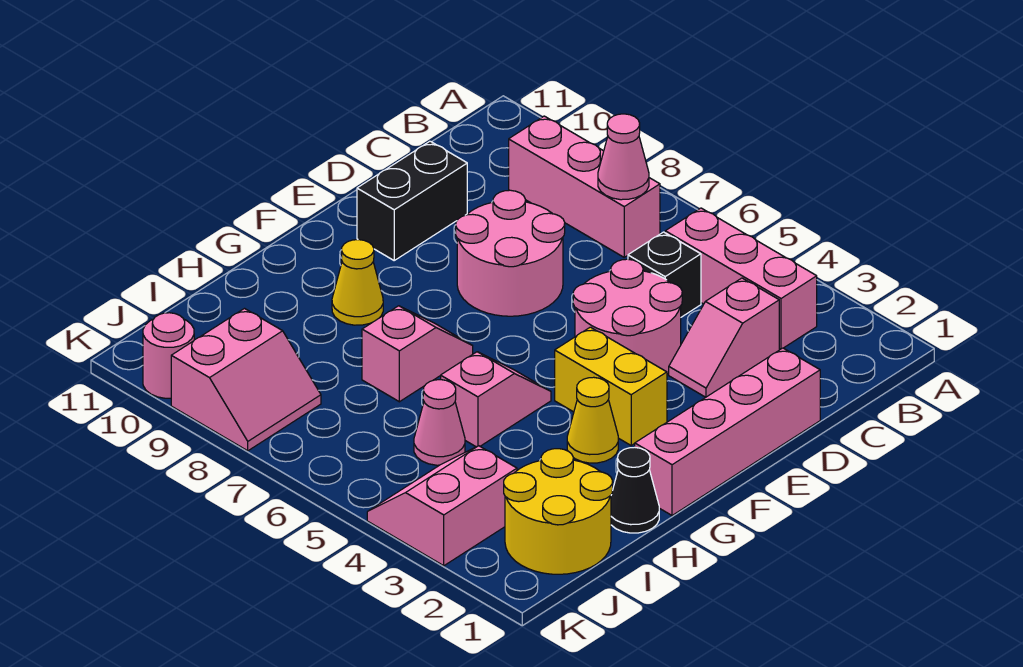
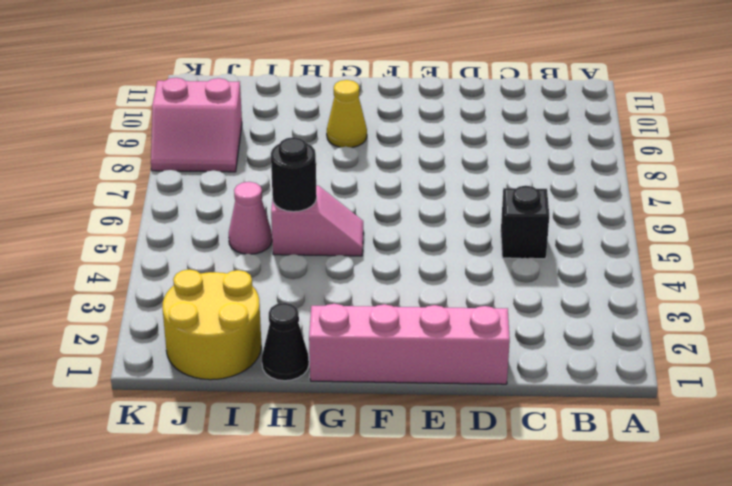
black round brick H5 level 2 -> none
none -> pink brick B3:B5 level 1
none -> pink brick B7:B9 level 1
none -> pink slope C3:D3 level 1 top C

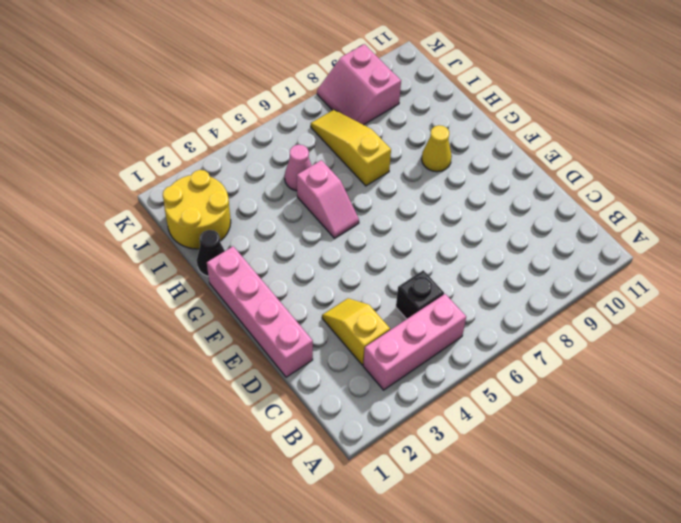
yellow slope C3:D3 level 1 top C -> pink slope C3:D3 level 1 top C
yellow slope H7:J7 level 1 top H -> pink slope G7:H7 level 1 top H
none -> pink brick B7:B9 level 1
none -> pink round brick D4:E5 level 1
none -> pink round brick D7:E8 level 1

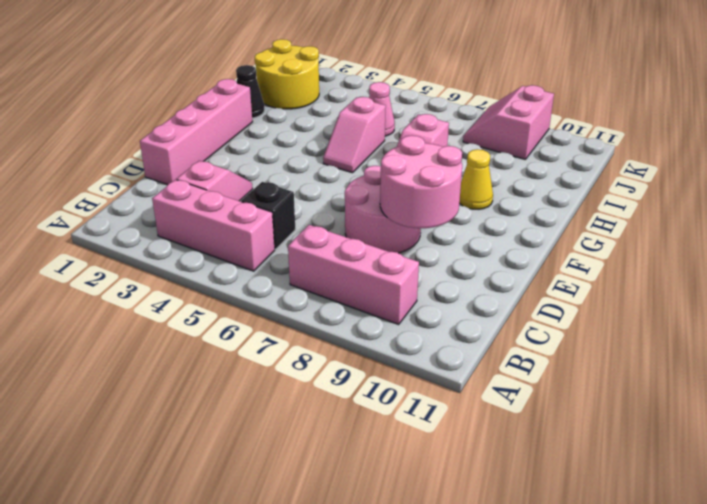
pink round brick D8:E9 level 2 -> pink round brick D4:E5 level 1
none -> black brick D10:E10 level 1
none -> yellow brick F3:F4 level 1
none -> yellow cone G3 level 1

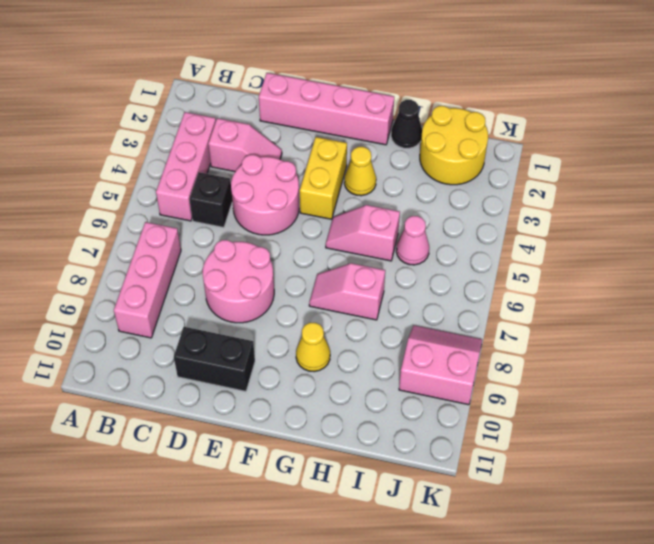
none -> pink slope J3:K4 level 1 top 3
none -> pink round brick K10 level 1
none -> pink cone B7 level 2

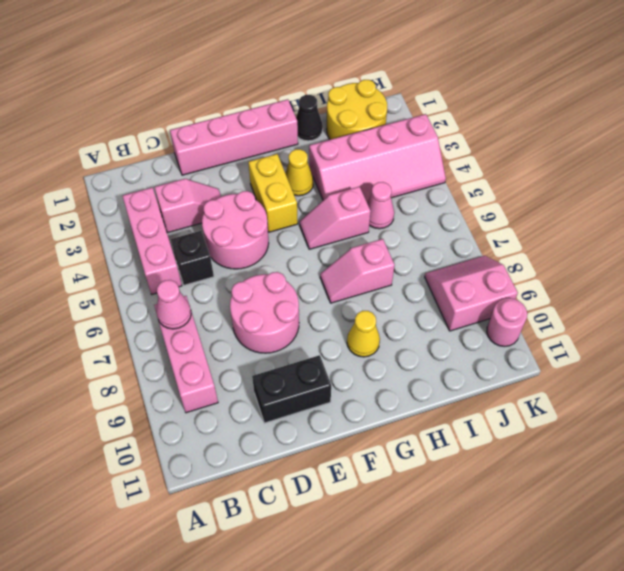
pink slope H3:K4 level 1 top 3 -> pink slope J3:K4 level 1 top 3

